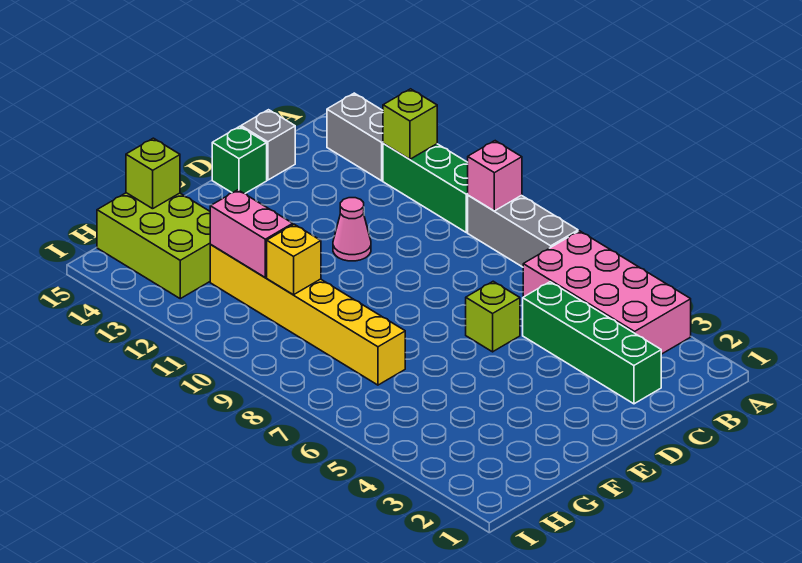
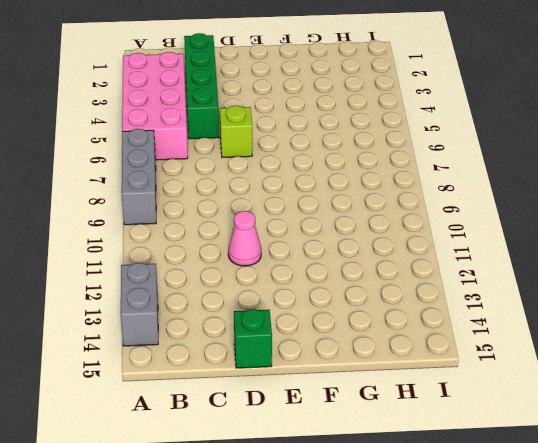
none -> green brick A10:A12 level 1
none -> grey brick C15 level 1
none -> yellow brick G7:G12 level 1

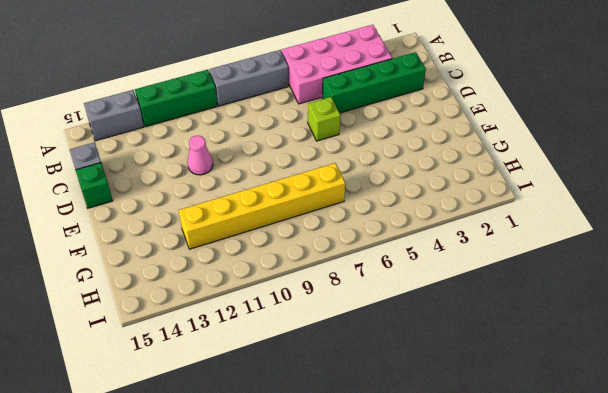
none -> lime brick G13:H15 level 1
none -> pink brick A9 level 2
none -> lime brick A12 level 2

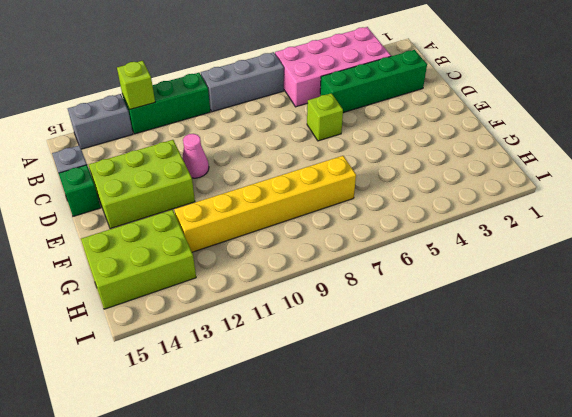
lime brick D12:E14 level 1 -> none
none -> pink brick A9 level 2
none -> yellow brick G10 level 2
none -> pink brick G11:G12 level 2

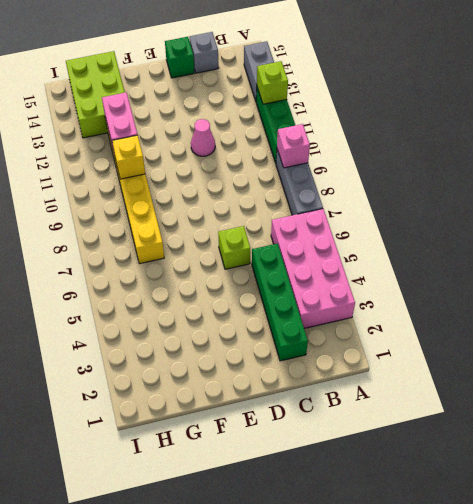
none -> lime brick G15 level 2

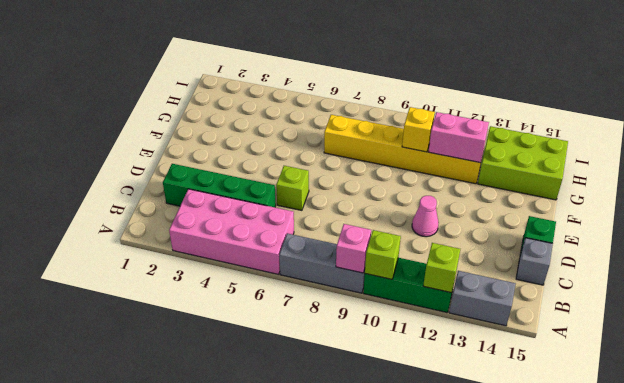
lime brick A10 level 2 -> lime brick G15 level 2

